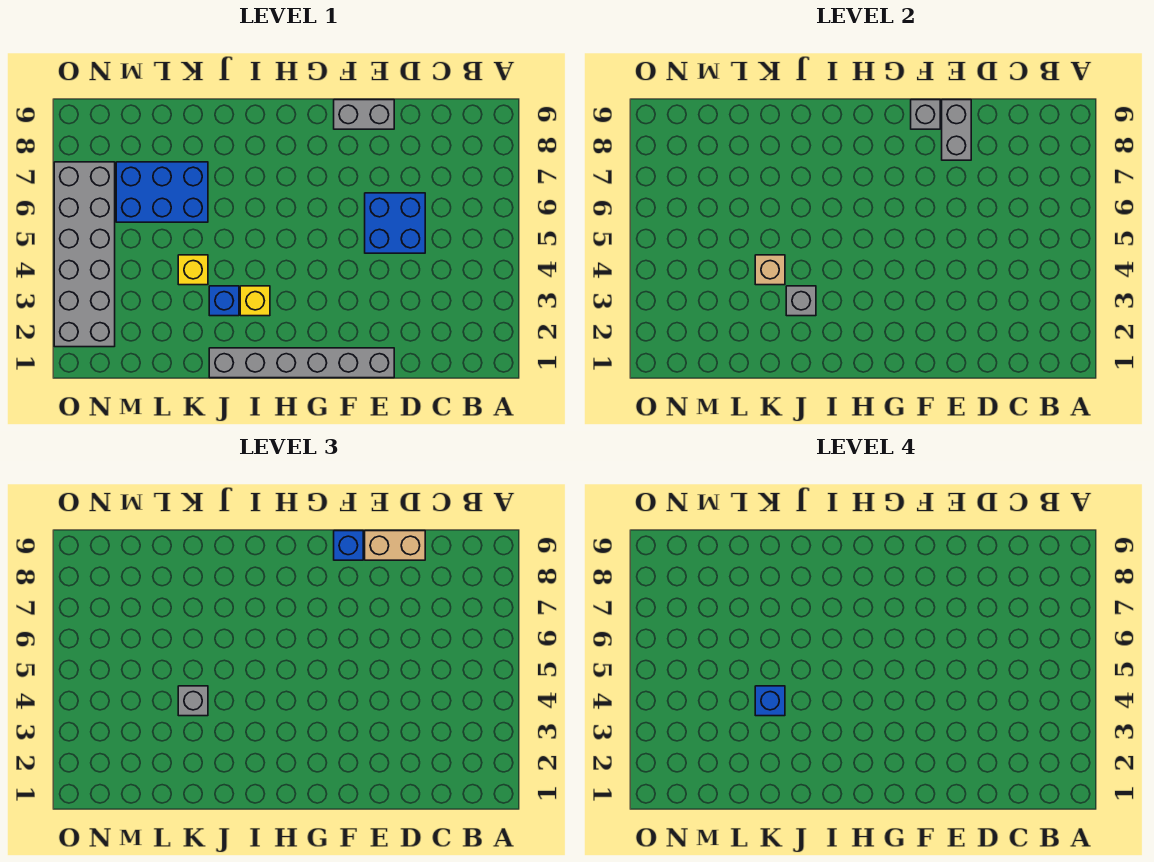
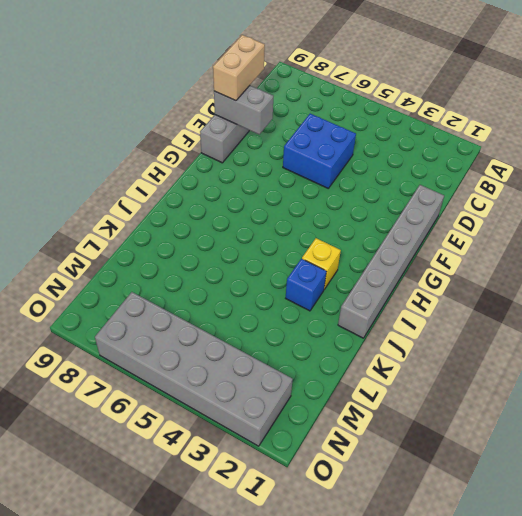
none -> yellow brick K4 level 1
none -> blue brick K6:M7 level 1
none -> grey brick F9 level 2

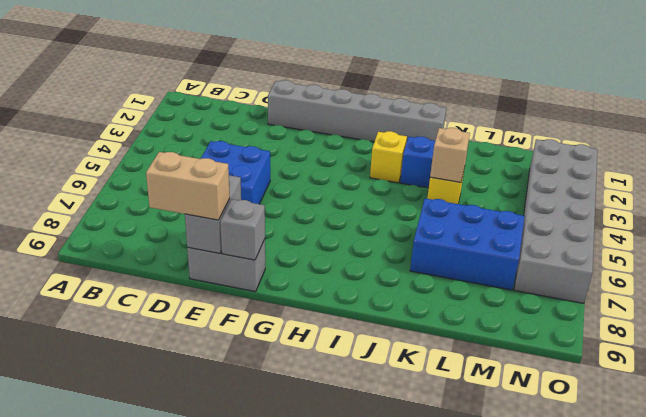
none -> grey brick J3 level 2
none -> blue brick F9 level 3
none -> grey brick K4 level 3

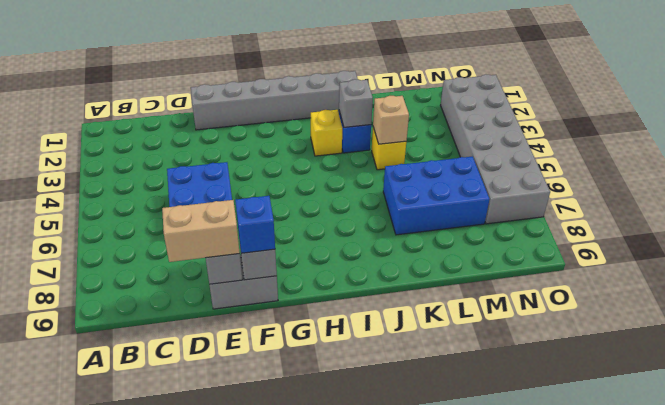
none -> grey brick K4 level 3
none -> blue brick K4 level 4

